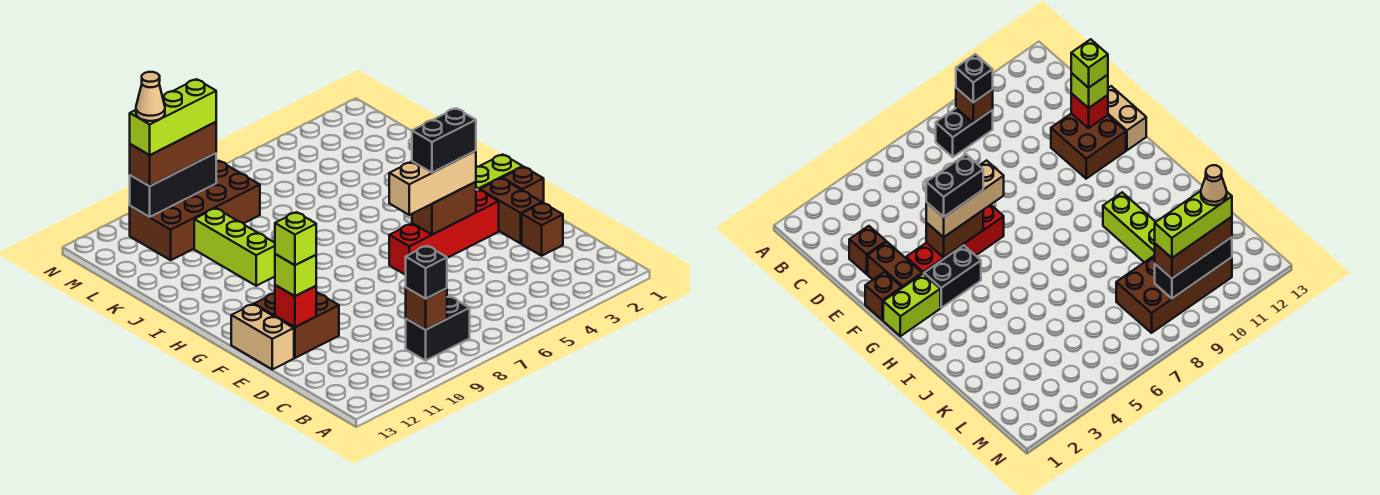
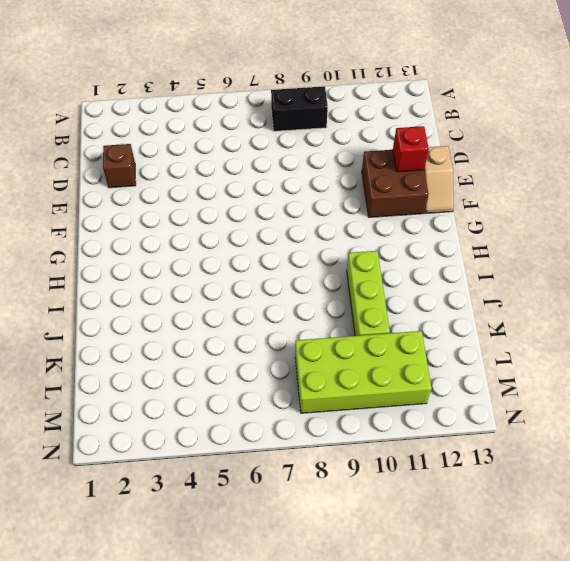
tan slope E13:F13 level 1 top E -> tan brick E13:F13 level 1
lime brick L8:M11 level 1 -> brown brick L8:M11 level 1
none -> brown brick E2:F2 level 1
none -> brown brick F1 level 1
none -> red brick F3:F6 level 1

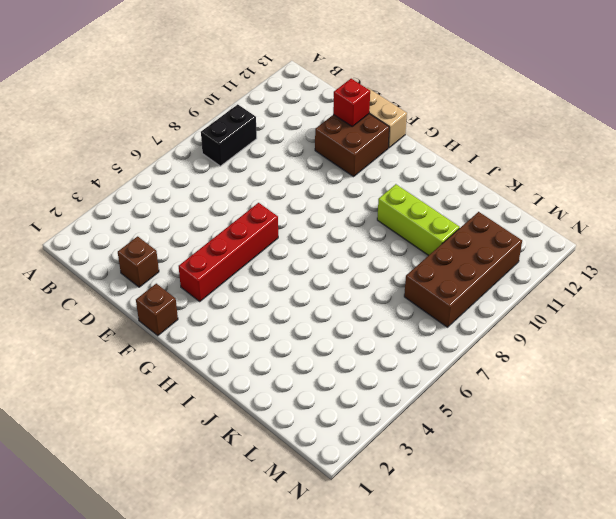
none -> brown brick E2:F2 level 1
none -> lime brick G1:G2 level 1
none -> black brick G3:G4 level 1

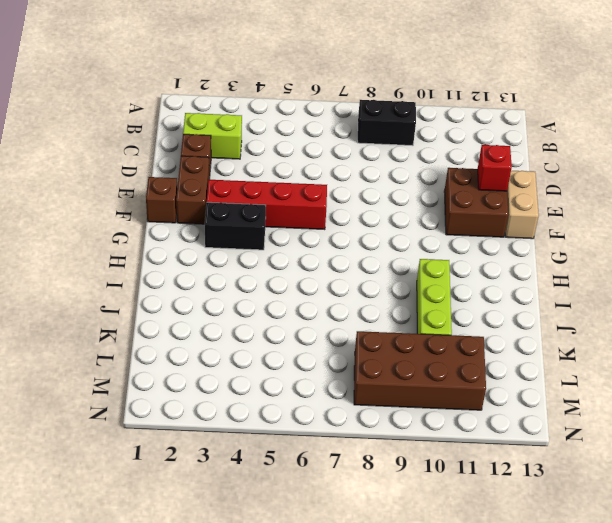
lime brick C2:C3 level 1 -> lime brick G1:G2 level 1
none -> brown brick B9 level 2
none -> brown brick F4:F5 level 2
none -> black brick M9:M11 level 2

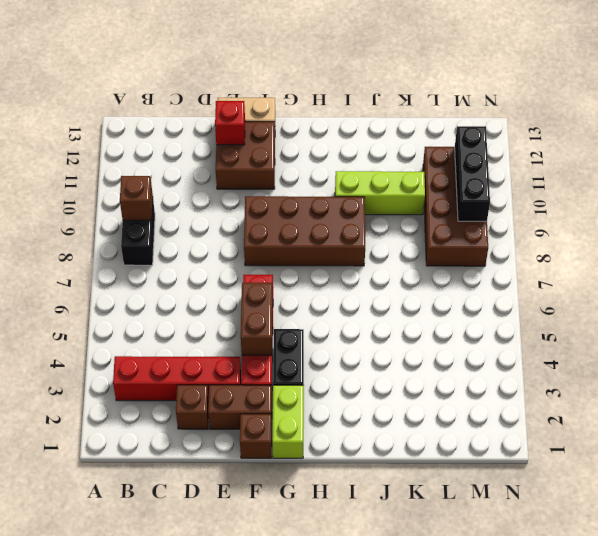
red brick B3:E3 level 1 -> none
brown brick F8:I9 level 1 -> none
none -> black brick B9 level 3
none -> lime brick E12 level 3
none -> tan brick F4:F6 level 3

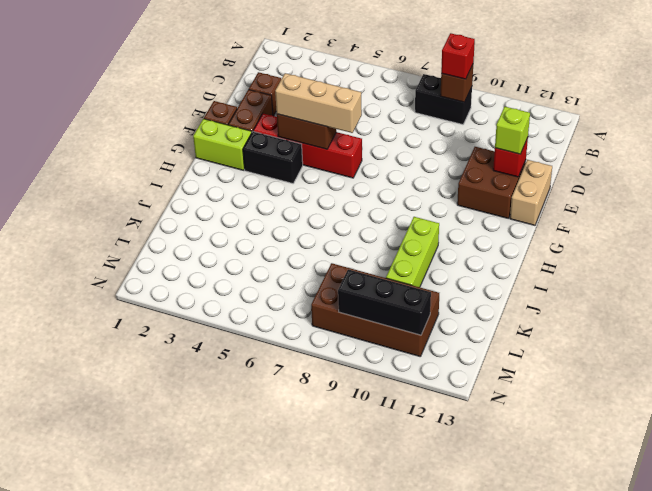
red brick B9 level 3 -> black brick B9 level 3
none -> brown brick M9:M11 level 3
none -> lime brick E12 level 4
none -> black brick F4:F5 level 4

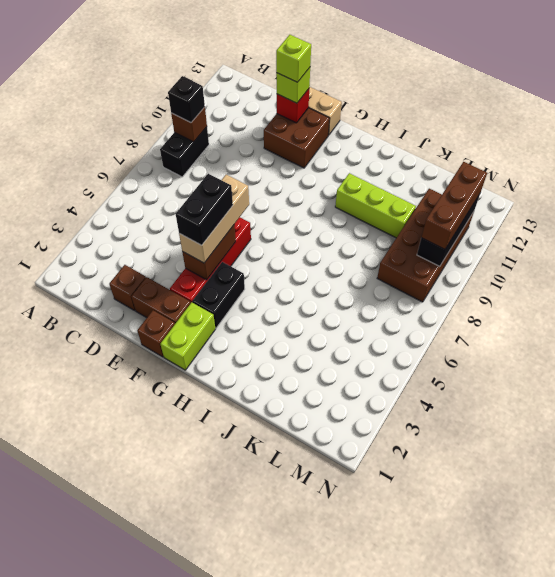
none -> lime brick M9:M11 level 4
none -> tan cone M11 level 5

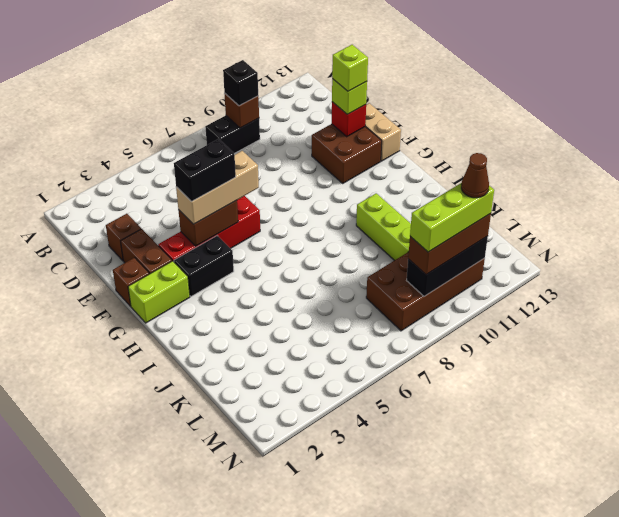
brown cone M11 level 5 -> tan cone M11 level 5

